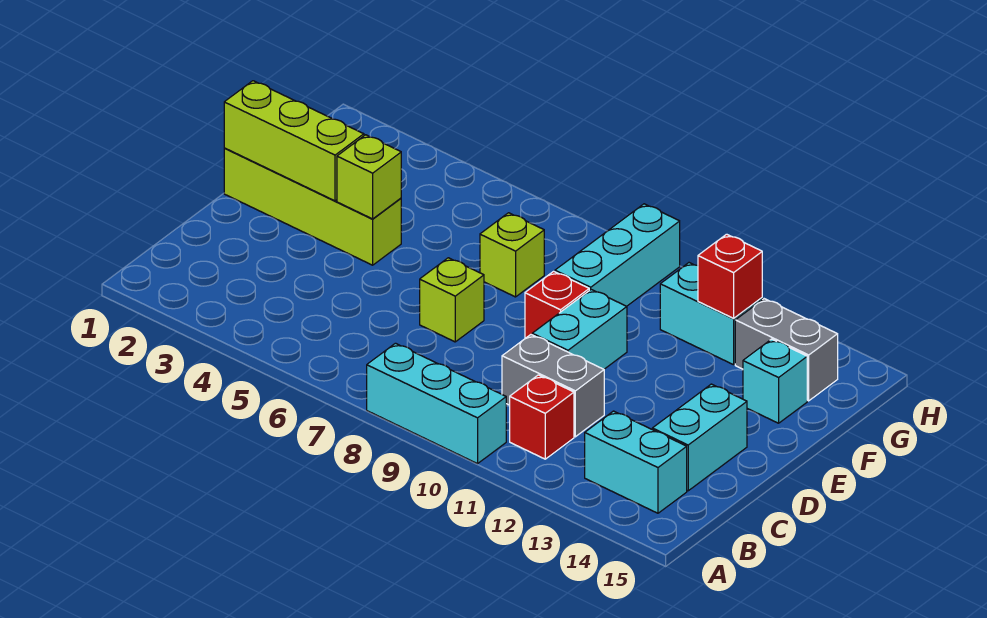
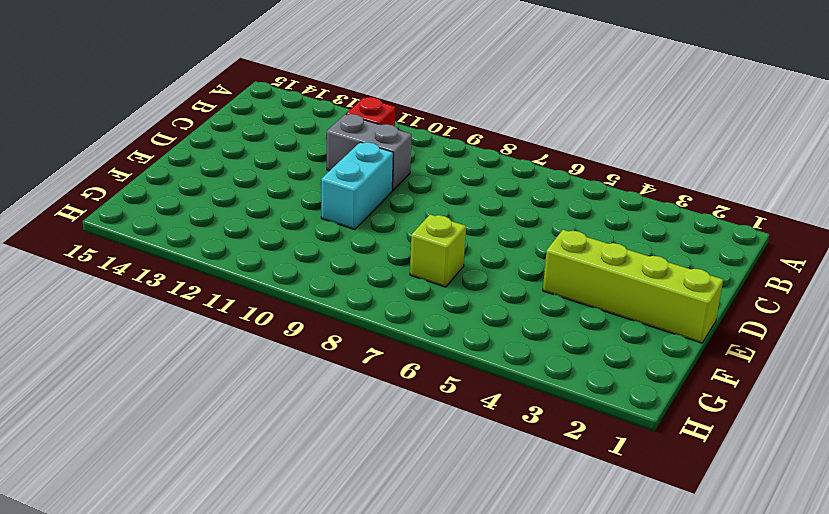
none -> cyan brick A8:A10 level 1
none -> cyan brick B13:B14 level 1
none -> cyan brick C14:D14 level 1

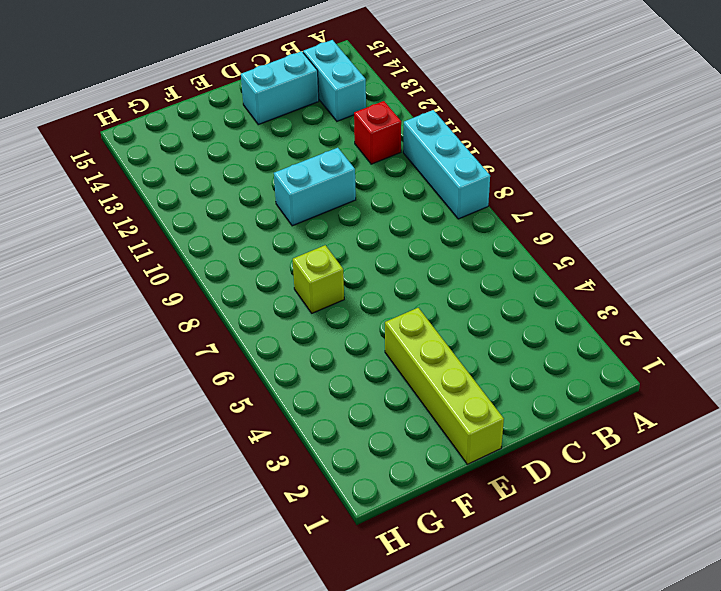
none -> grey brick C10:C11 level 1
none -> lime brick D7 level 1
none -> red brick E9 level 1

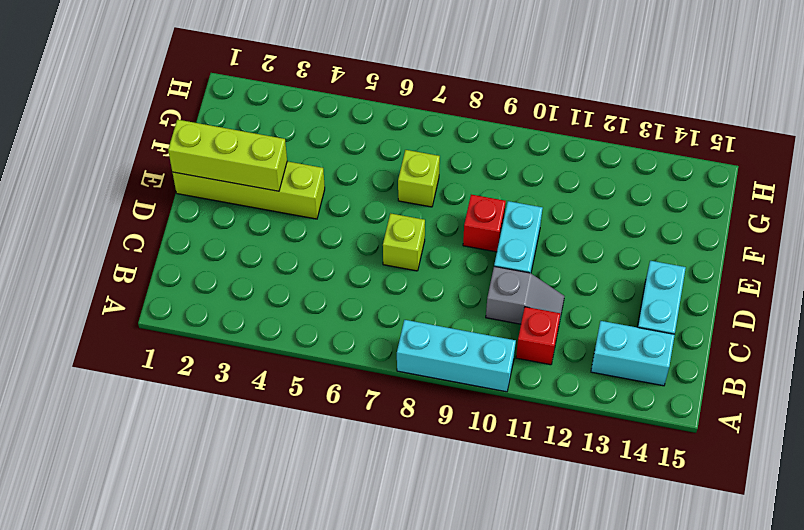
grey slope C10:C11 level 1 top 10 -> grey brick C10:C11 level 1
none -> cyan brick F9:H9 level 1
none -> cyan brick F14 level 1
none -> cyan brick G11:G12 level 1

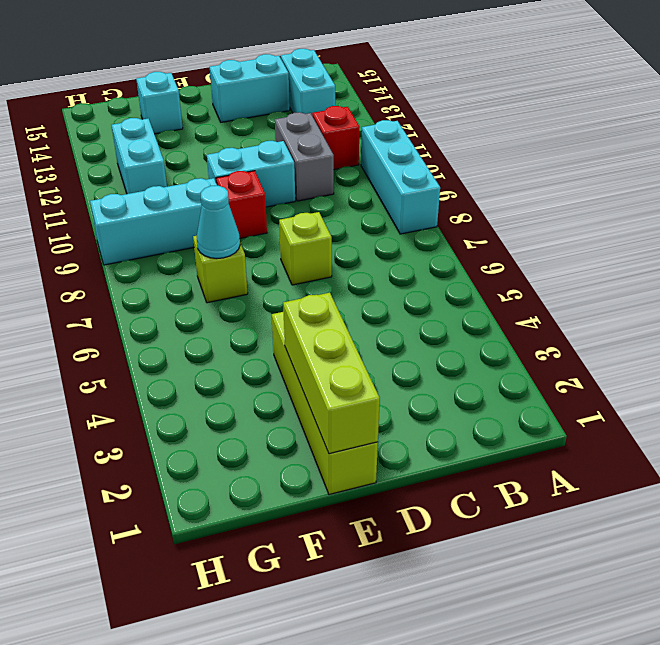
cyan cone F7 level 2 -> none
none -> grey brick G13:G14 level 1
none -> lime brick E4 level 2
none -> red brick G12 level 2

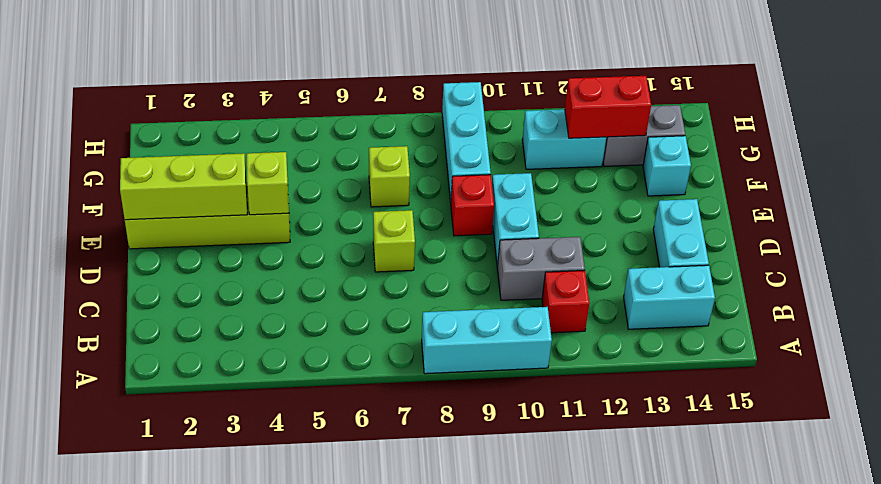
red brick G12:G13 level 2 -> red brick G12 level 2

